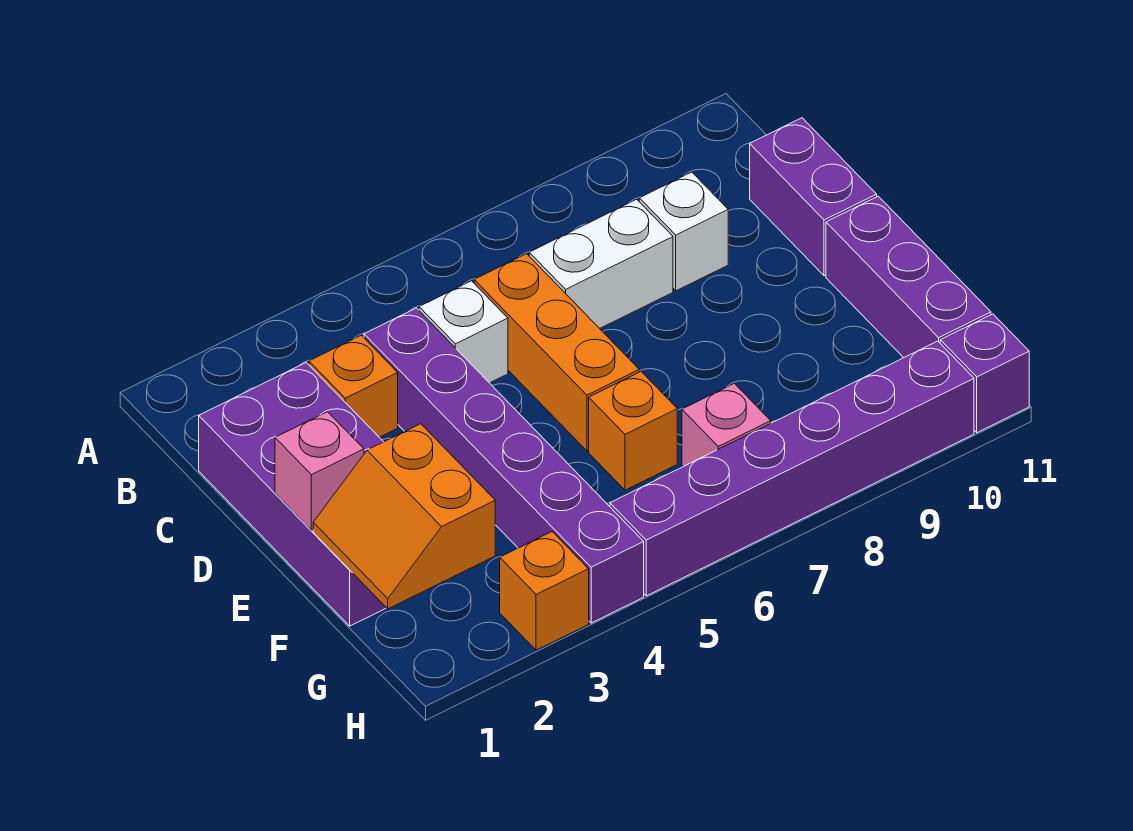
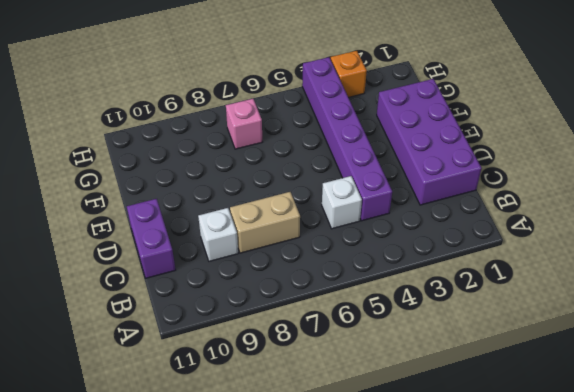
tan brick C7:C8 level 1 -> white brick C7:C8 level 1
none -> orange brick C3 level 1
none -> orange brick C6:E6 level 1
none -> purple brick E11:G11 level 1

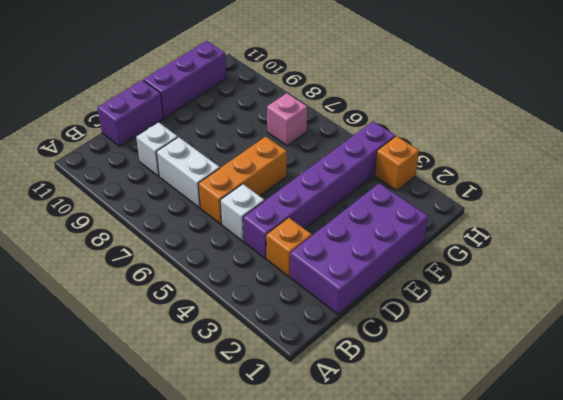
none -> orange brick F6 level 1
none -> purple brick H5:H10 level 1
none -> purple brick H11 level 1

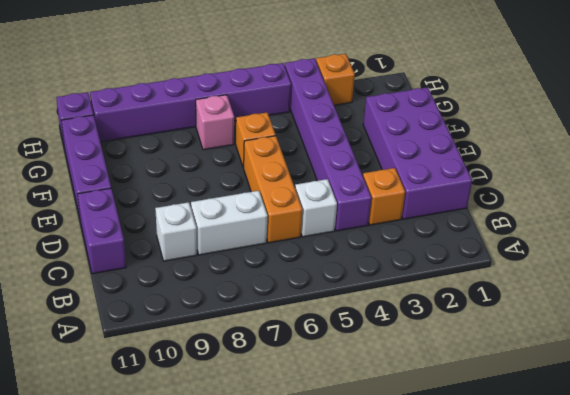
none -> pink brick E1 level 2
none -> orange slope F1:G2 level 2 top 2

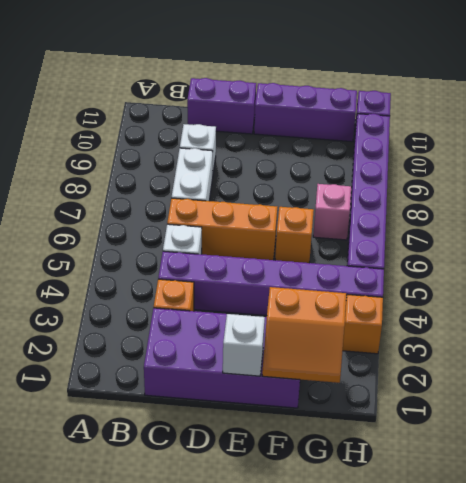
white brick E1 level 2 -> pink brick E1 level 2

